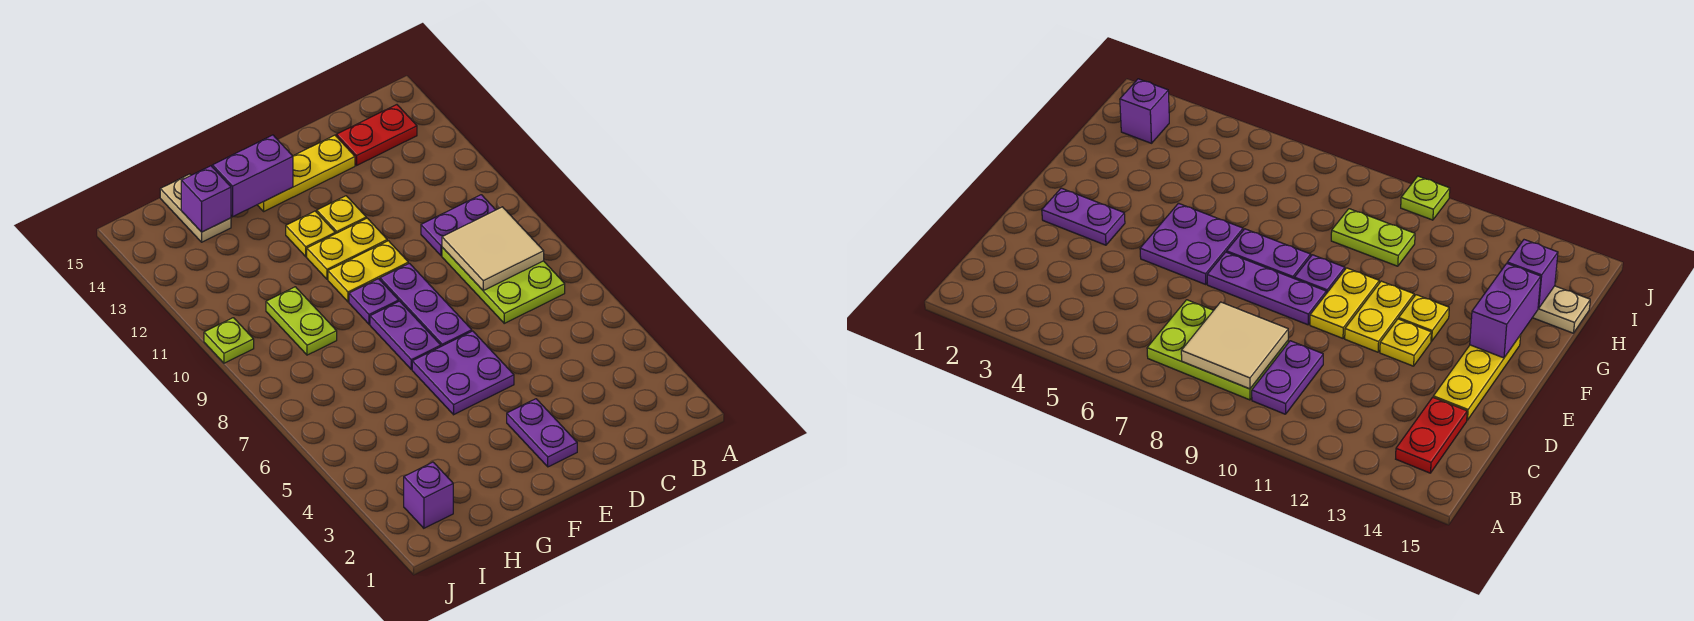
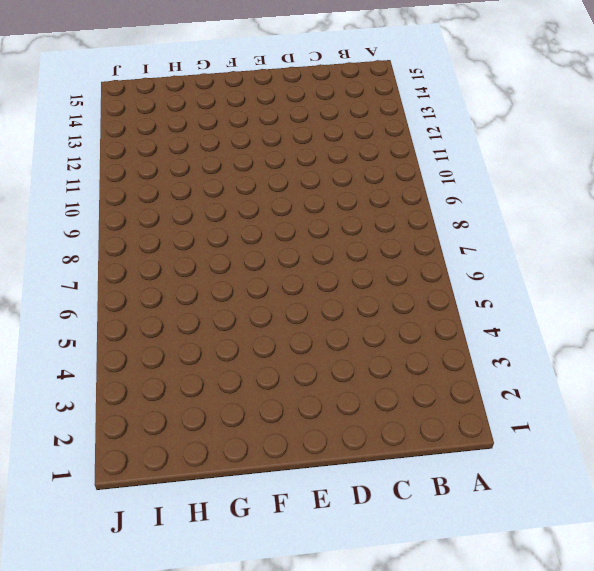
none -> lime plate B7:C9 level 1
none -> purple plate B10:C10 level 1
none -> red plate B14:C14 level 1

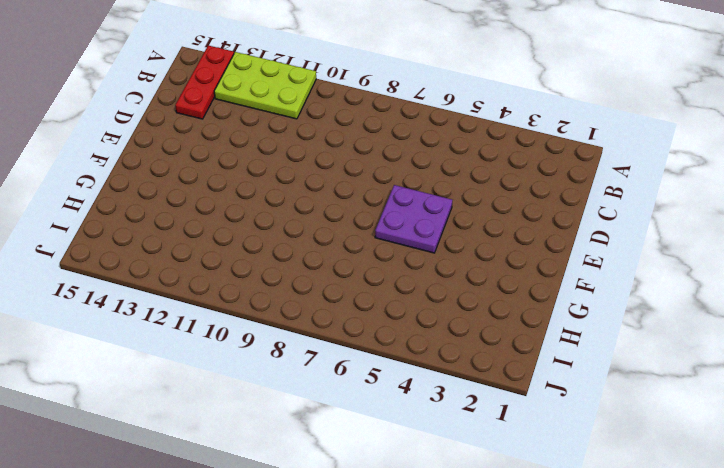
lime plate A11:B13 level 1 -> lime plate B7:C9 level 1
red plate A14:C14 level 1 -> red plate B14:C14 level 1
none -> purple plate B10:C10 level 1
none -> yellow plate D14:F14 level 1
none -> purple plate E2:E3 level 1

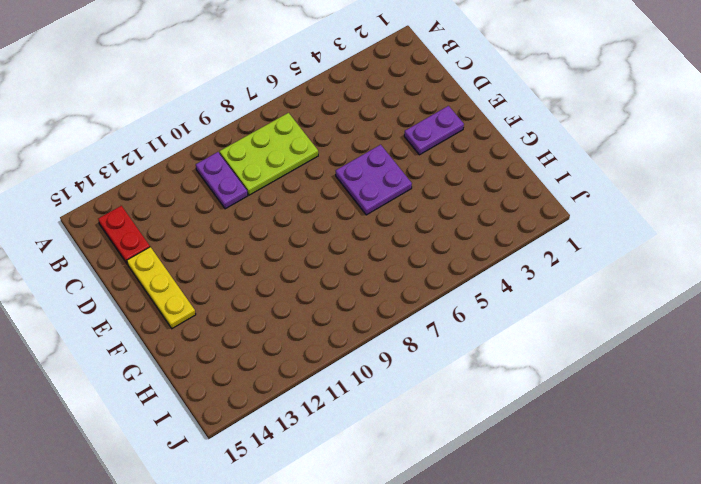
none -> purple plate E7:E9 level 1
none -> yellow plate E10:F10 level 1
none -> yellow plate E11:F11 level 1

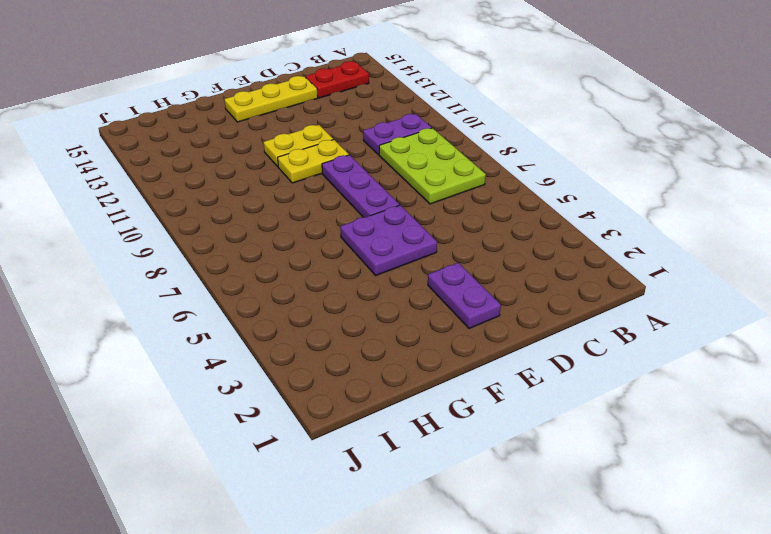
none -> yellow plate E12 level 1
none -> purple plate F7:F8 level 1
none -> purple plate F9 level 1

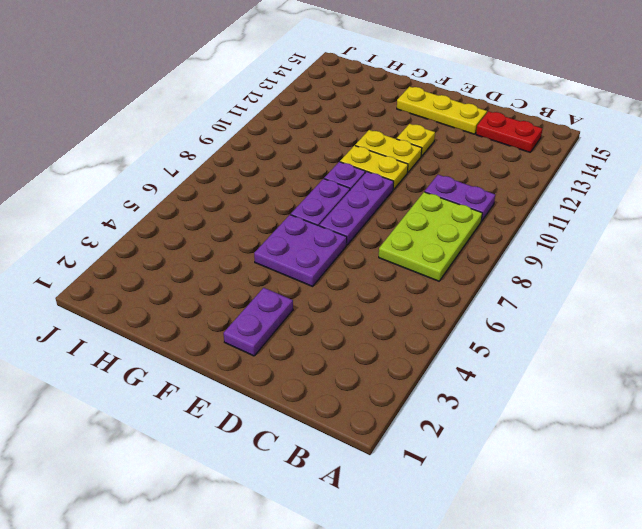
none -> yellow plate F12 level 1
none -> lime plate H9:H10 level 1
none -> tan plate H14:H15 level 1

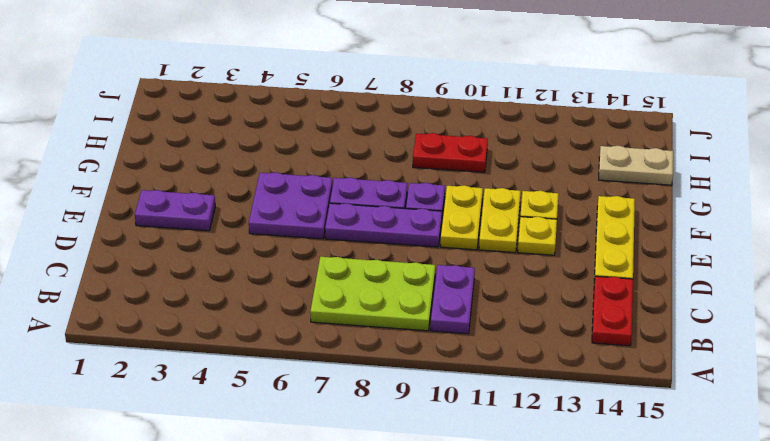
red plate H9:H10 level 1 -> lime plate H9:H10 level 1
none -> purple brick I2 level 1
none -> lime plate J10 level 1
none -> tan tile B8:C9 level 2

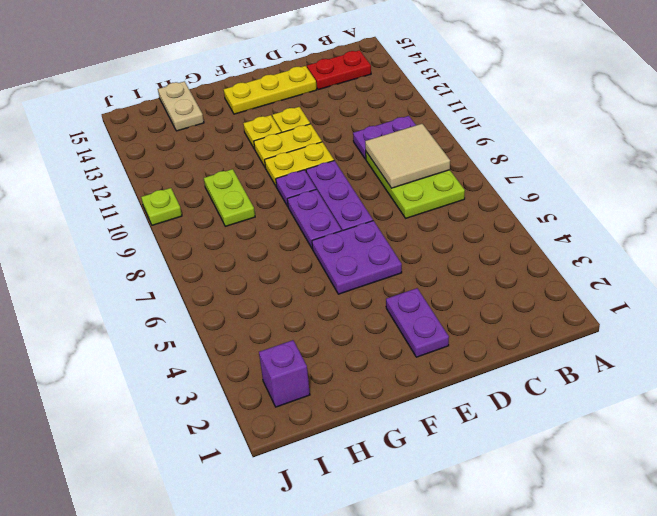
none -> purple brick F14:G14 level 2
none -> purple brick H14 level 2

